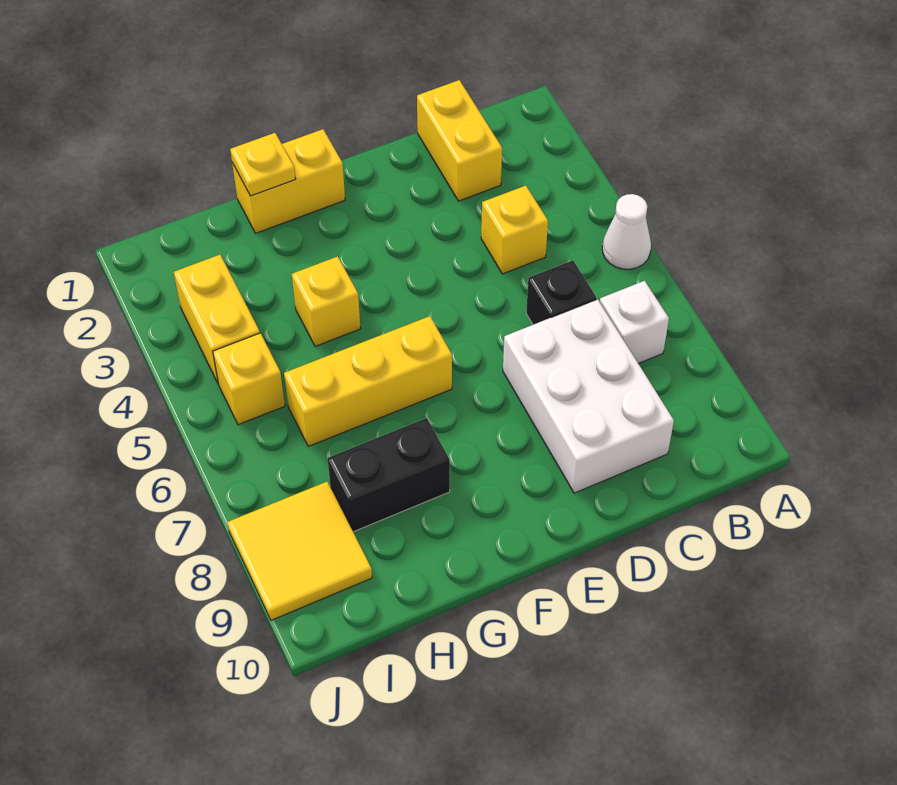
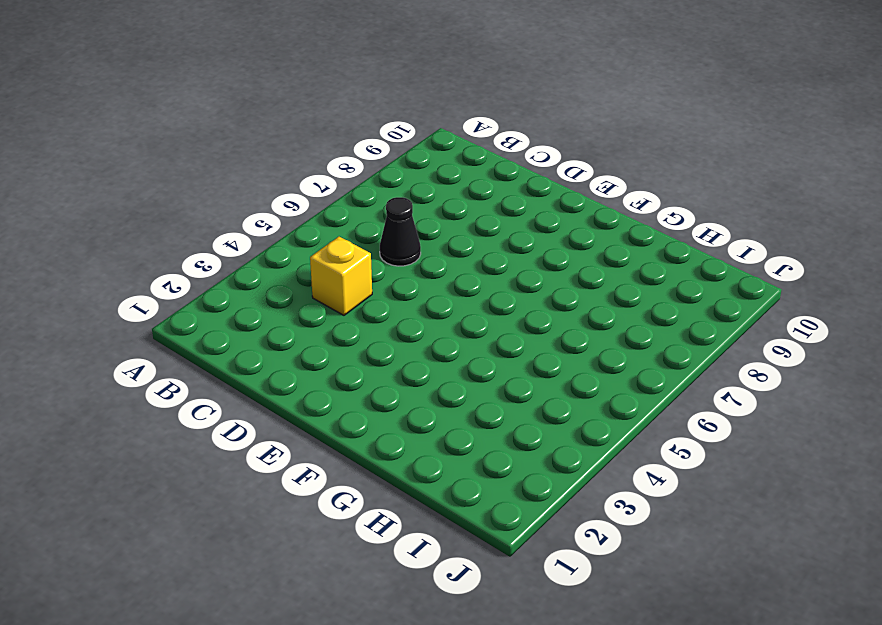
black cone C6 level 1 -> black brick C6 level 1
none -> white cone A5 level 1
none -> white brick B7 level 1
none -> yellow brick C1:C2 level 1

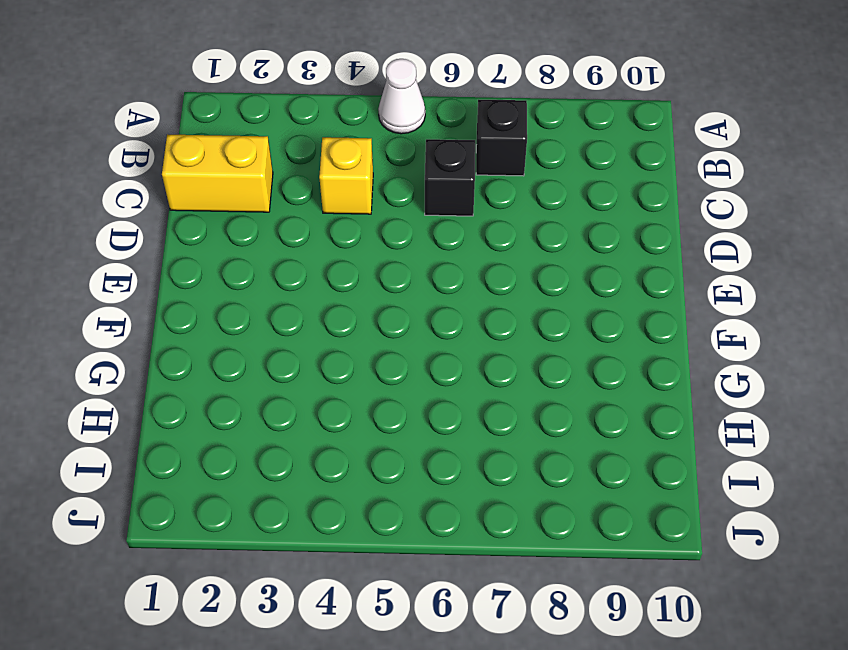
black brick B7 level 1 -> white brick B7 level 1
none -> white brick C7:D9 level 1
none -> yellow brick F1:G1 level 1
none -> yellow brick F6:H6 level 1

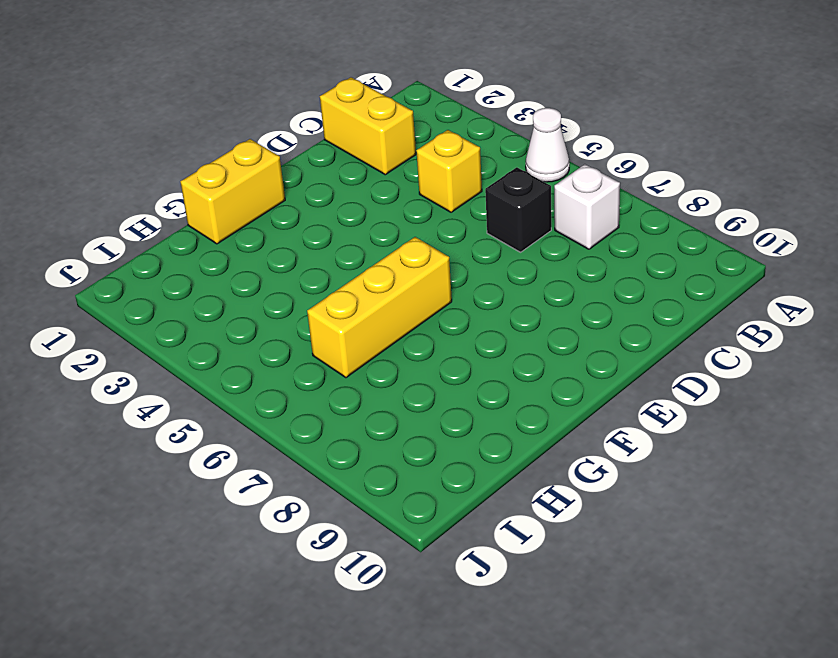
none -> white brick C7:D9 level 1
none -> yellow brick G4 level 1
none -> black brick G8:H8 level 1

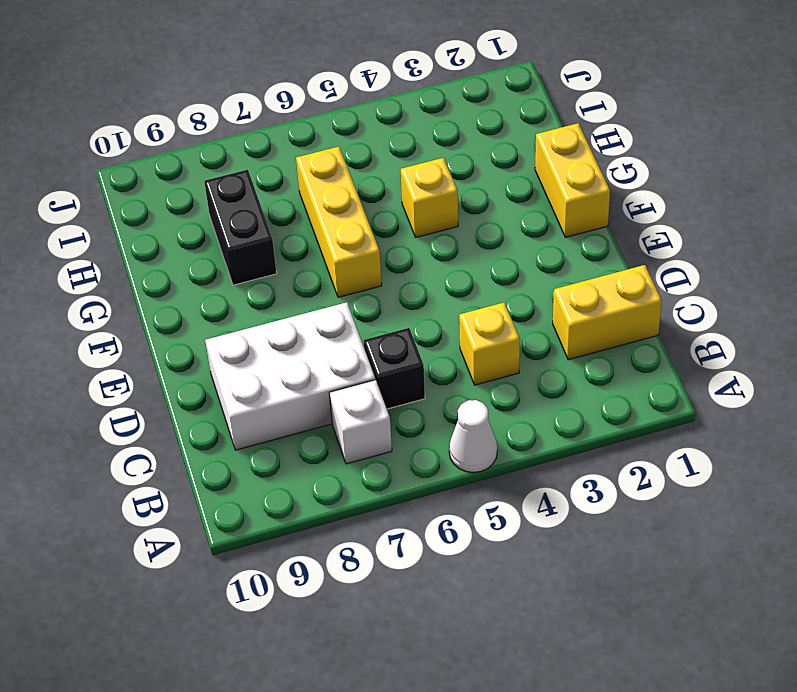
none -> yellow brick I3:I4 level 1
none -> yellow brick I5 level 1
none -> yellow tile I8:J9 level 1

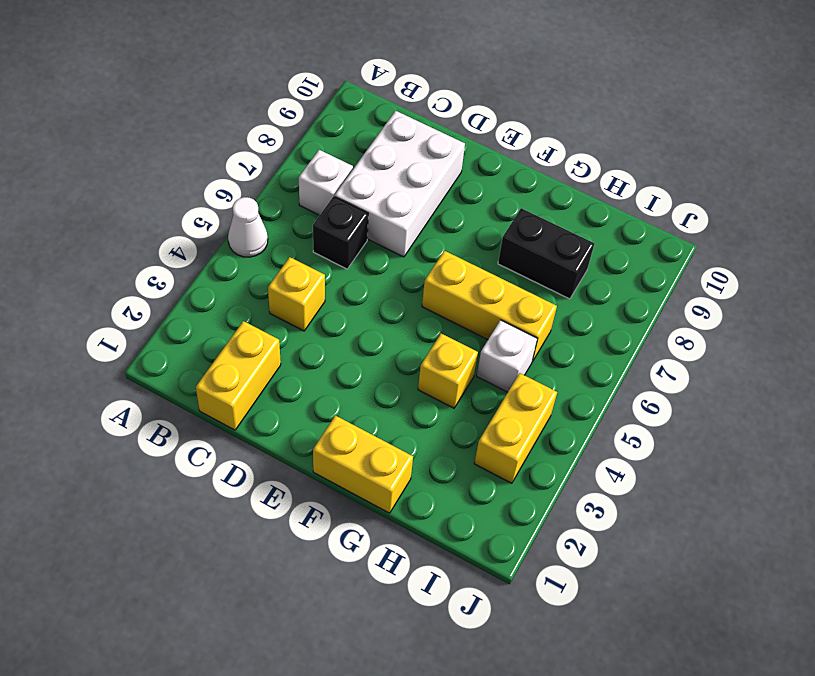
white brick H5 level 1 -> none
none -> yellow brick I5 level 1
none -> yellow tile I8:J9 level 1
none -> yellow plate G1 level 2

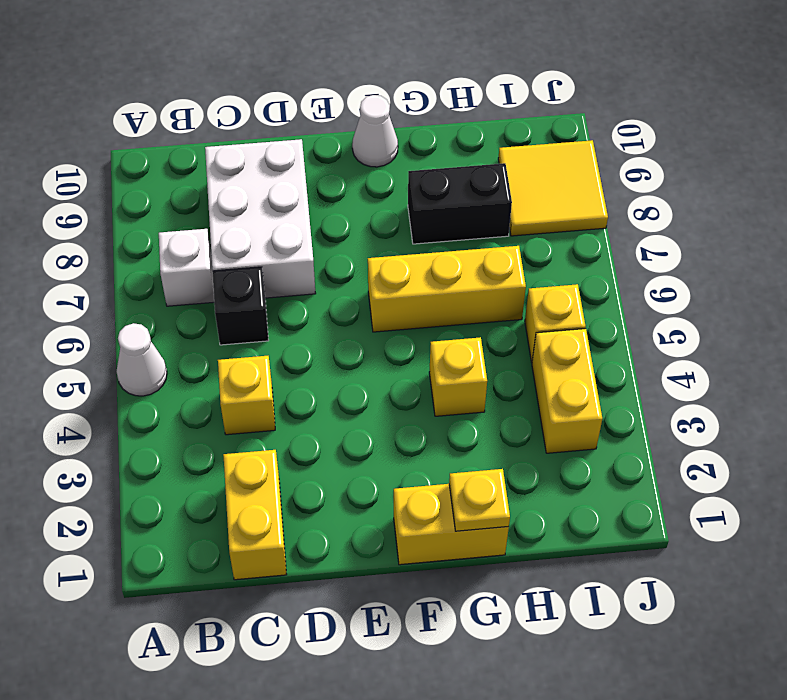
white cone F10 level 1 -> none

